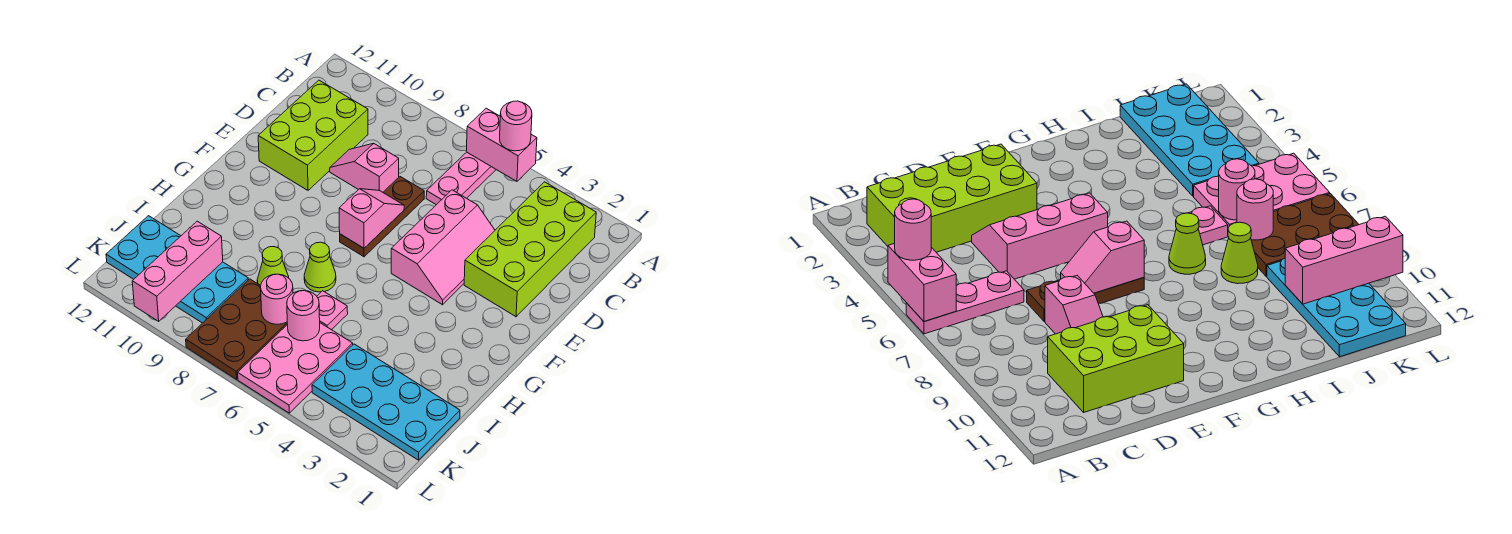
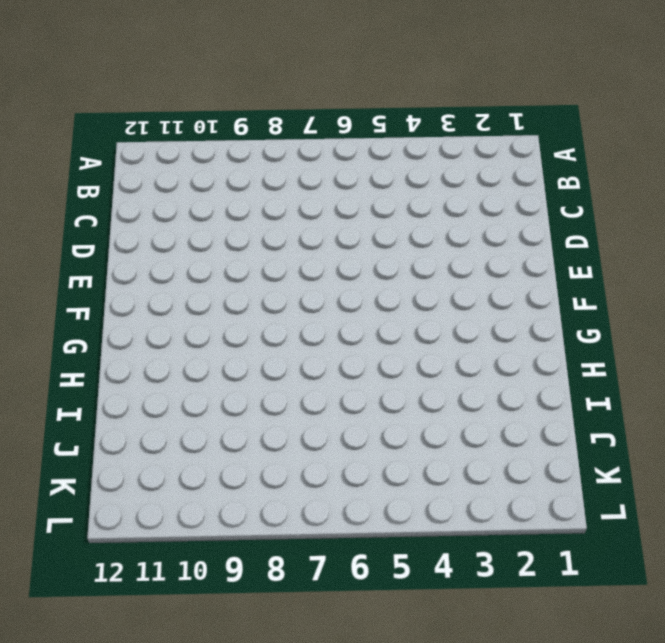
none -> pink plate A6:C6 level 1
none -> lime brick B2:E3 level 1
none -> lime brick C10:E11 level 1

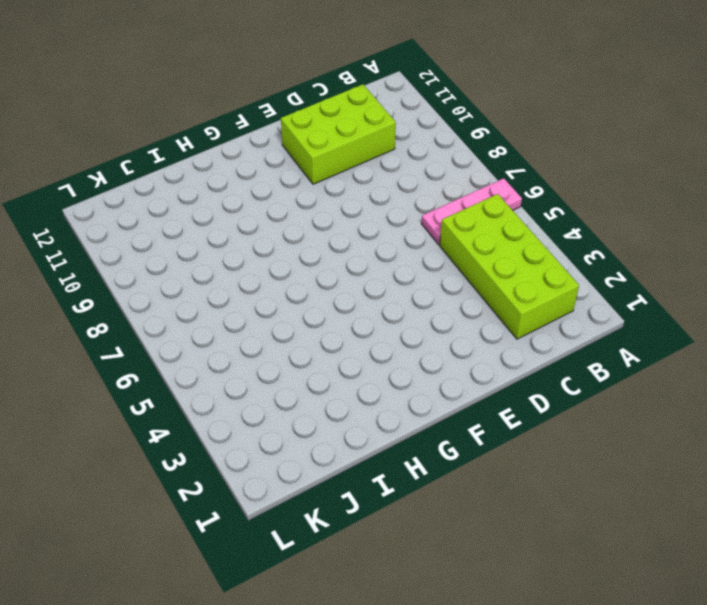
lime brick B2:C5 level 1 -> lime brick B2:E3 level 1
none -> pink slope D4:F5 level 1 top 5
none -> brown plate D7:F7 level 1
none -> pink slope D8:D9 level 1 top 8

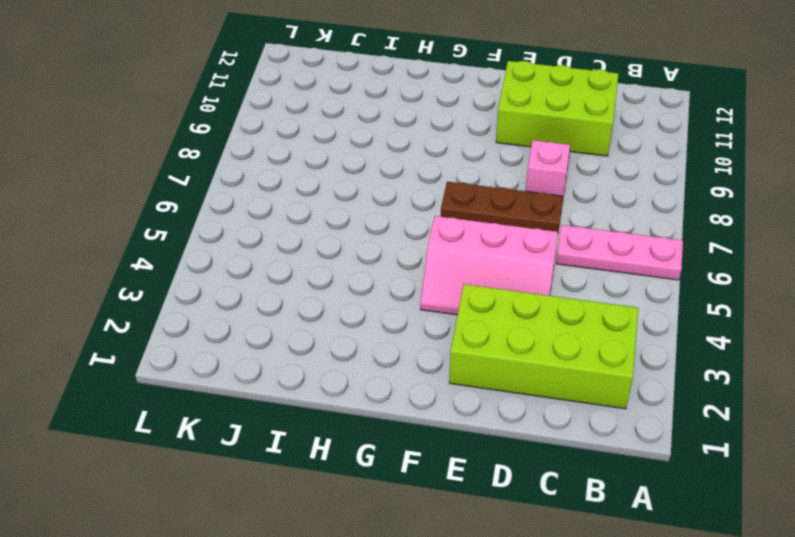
none -> lime cone H7 level 1
none -> pink plate I6 level 1
none -> lime cone I8 level 1

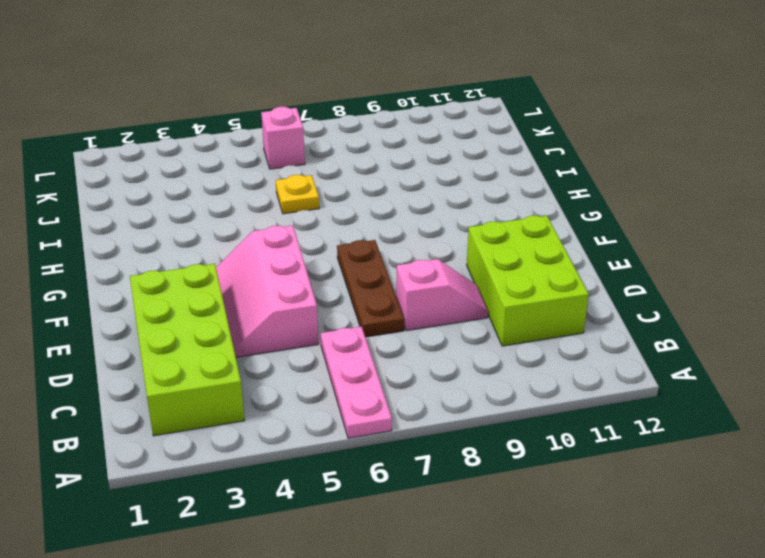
yellow plate I6 level 1 -> pink plate I6 level 1
pink brick K6 level 1 -> pink plate J5:L6 level 1
none -> lime cone H7 level 1
none -> lime cone I8 level 1
none -> cyan plate J1:K4 level 1

